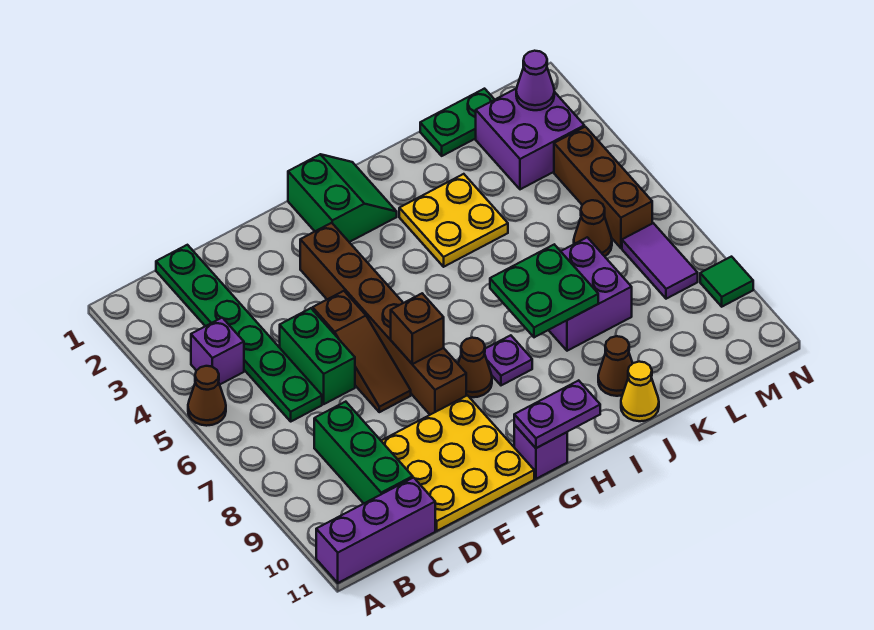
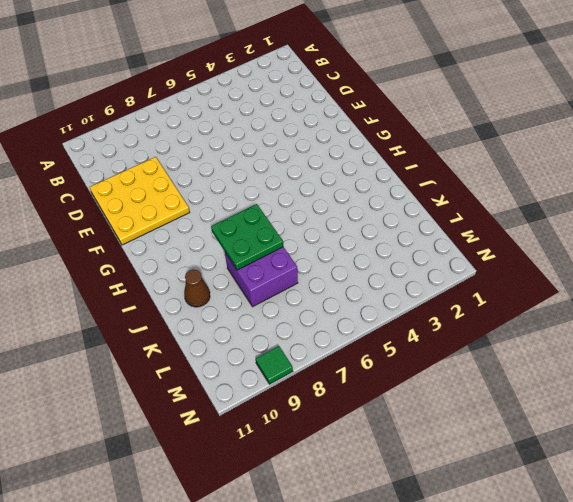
none -> brown cone A5 level 1
none -> purple brick A11:C11 level 1
none -> purple brick B4 level 1

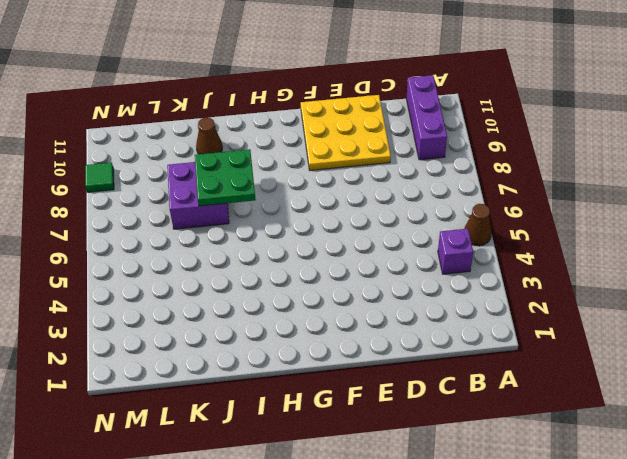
purple brick B9:B11 level 1 -> purple brick A11:C11 level 1
none -> green plate C1:C6 level 1
none -> green brick C8:C10 level 1
none -> green brick D5:D6 level 1

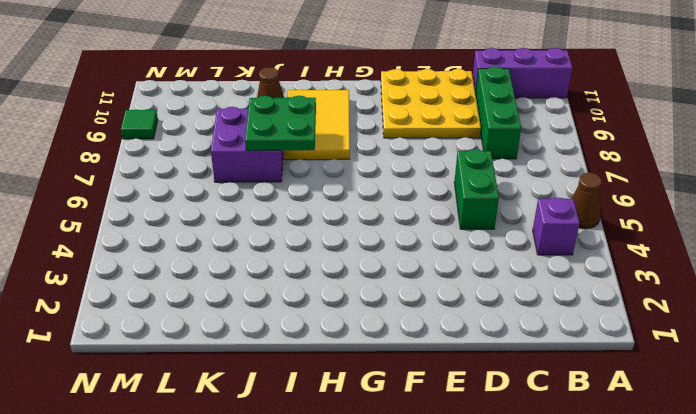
yellow tile H8:I10 level 1 -> purple plate H8 level 1
none -> green plate C1:C6 level 1
none -> brown slope E5:E7 level 1 top 5
none -> brown brick F3:F8 level 1

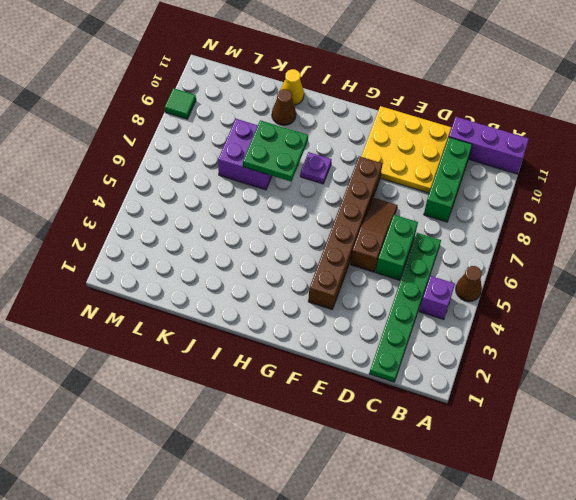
none -> green slope G1:H2 level 1 top G
none -> brown cone G8 level 1
none -> purple brick G11 level 1

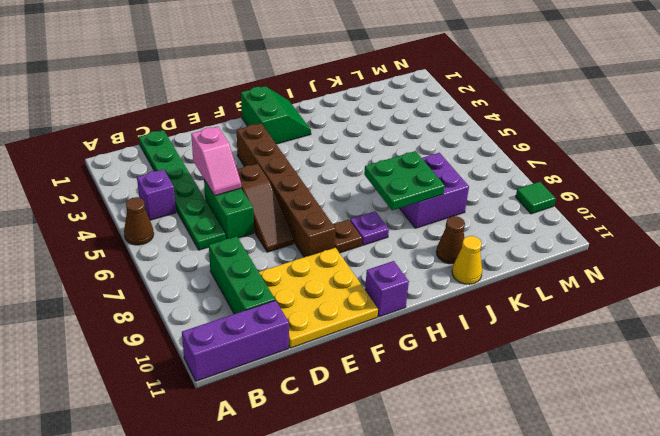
pink slope D4:D5 level 2 top 4 -> none
brown plate G8 level 1 -> brown cone G8 level 1
none -> yellow plate I3:J4 level 1
none -> green plate K1:L1 level 1
none -> purple brick L2:M3 level 1

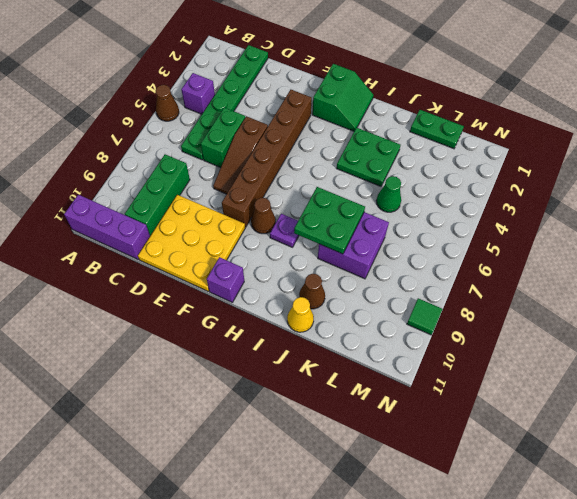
green plate I3:J4 level 1 -> yellow plate I3:J4 level 1
green cone K5 level 1 -> none
none -> purple brick L2:M3 level 1
none -> brown cone L6 level 1
none -> brown brick M4:M6 level 1

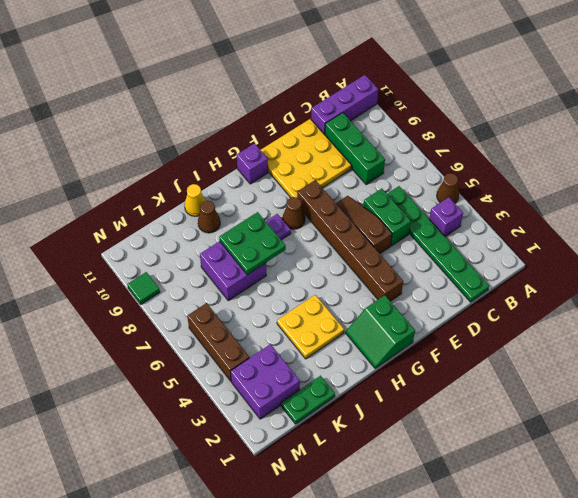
none -> brown cone L6 level 1
none -> purple tile M7:M8 level 1
none -> brown brick F7 level 2

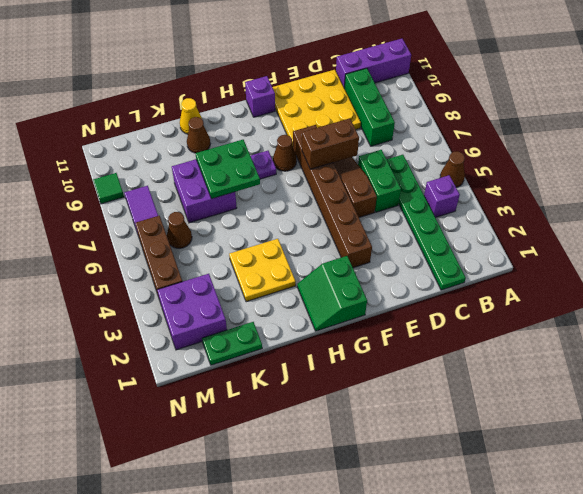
brown brick E7:F7 level 2 -> brown brick F7 level 2
none -> purple plate G11:H11 level 2
none -> purple cone M2 level 2

